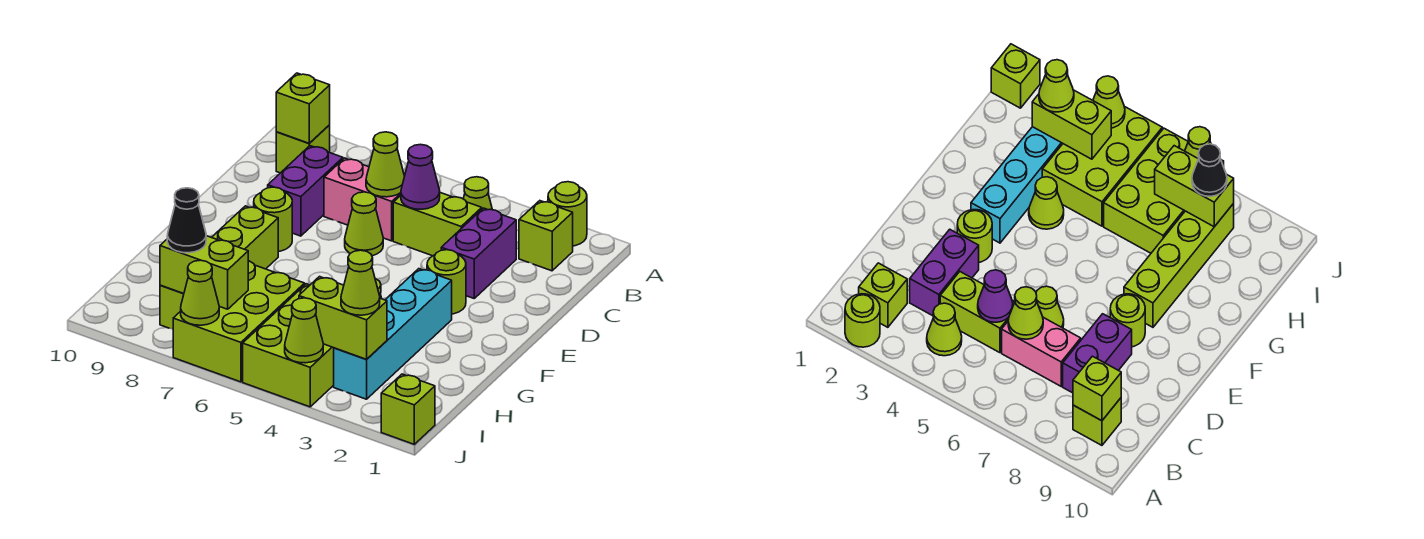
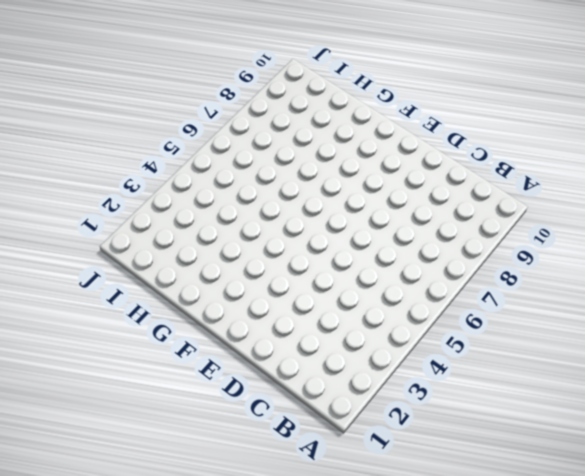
none -> lime round brick A2 level 1
none -> lime brick B2 level 1
none -> lime cone B4 level 1

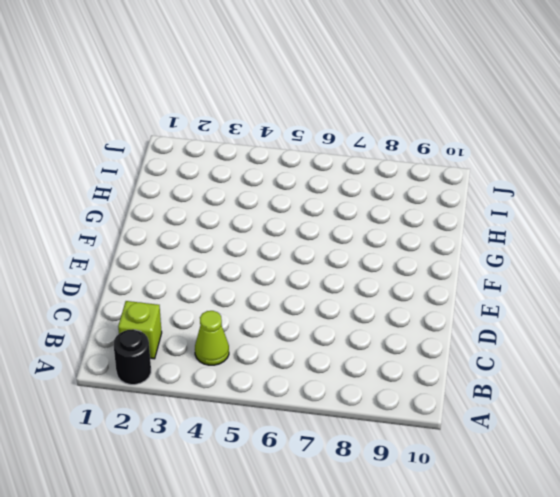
black round brick A2 level 1 -> lime round brick A2 level 1
none -> lime brick B9 level 1
none -> purple brick C3:D3 level 1
none -> lime brick C4:C5 level 1

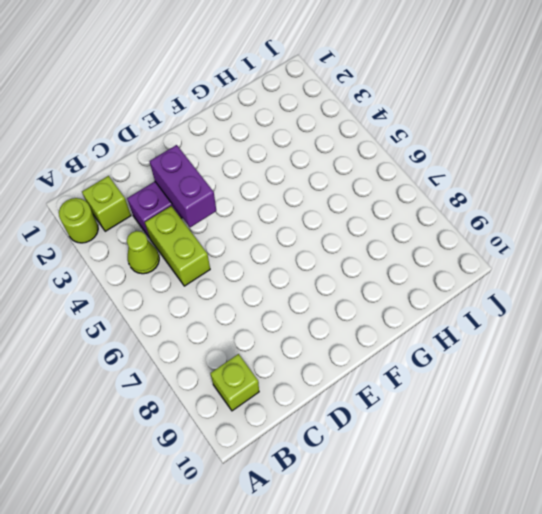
purple brick D3:D4 level 2 -> purple brick C8:D8 level 1
none -> pink brick C6:C7 level 1
none -> lime cone D6 level 1
none -> lime round brick E3 level 1

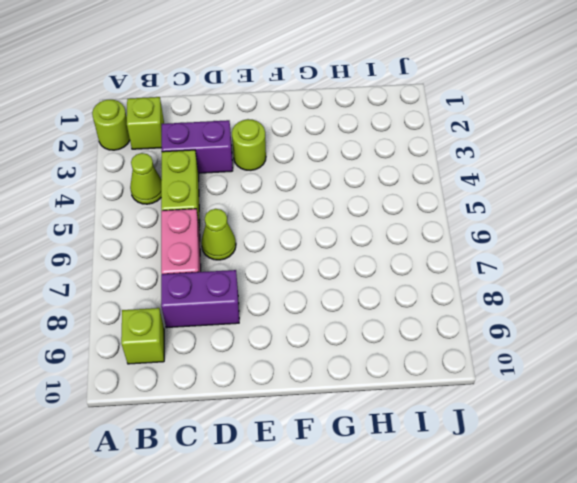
none -> lime round brick E8 level 1
none -> cyan brick F3:I3 level 1
none -> lime brick F8:I8 level 1

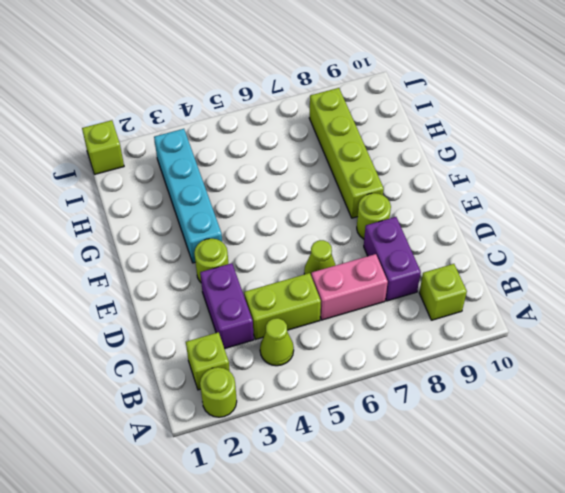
none -> lime cone G4 level 1
none -> lime brick H4:J5 level 1
none -> lime brick H6:J7 level 1

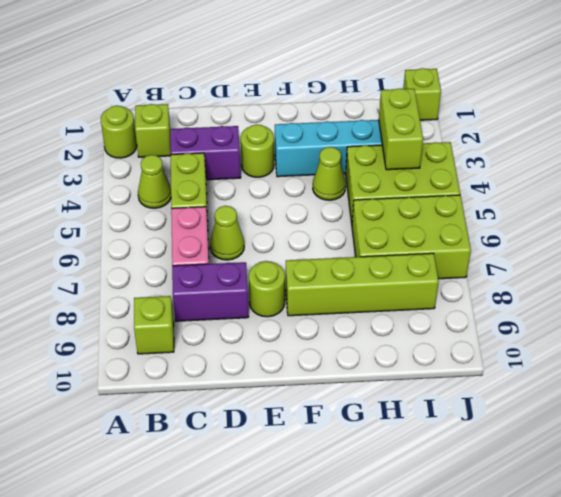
none -> lime brick B9 level 2
none -> purple cone C5 level 2
none -> lime cone C6 level 2

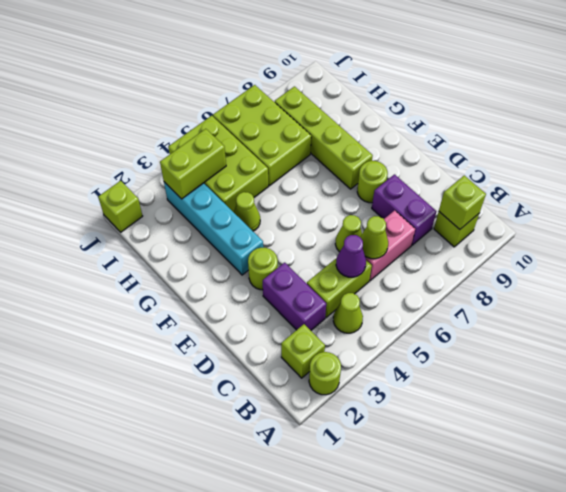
none -> lime brick I7:I8 level 2
none -> lime cone J4 level 2
none -> lime cone J7 level 2

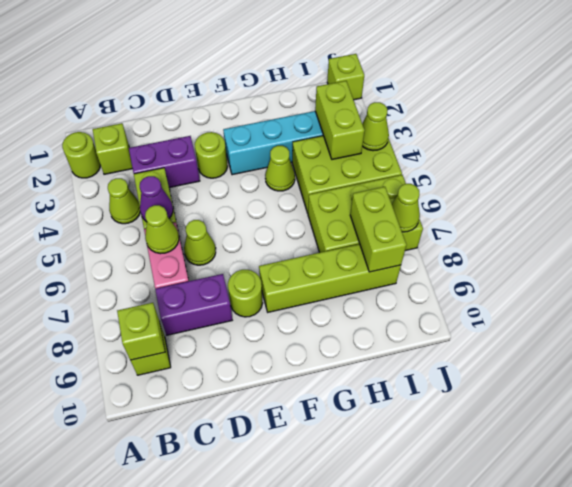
none -> lime cone I3 level 3
none -> black cone I8 level 3

